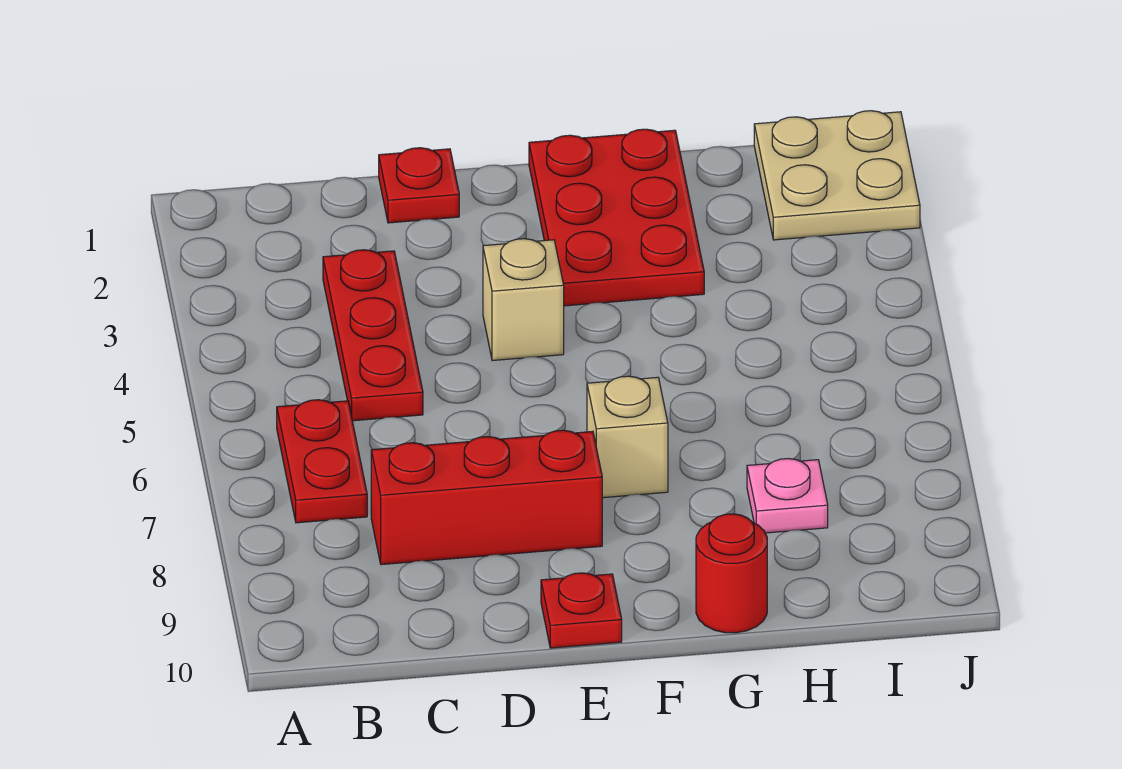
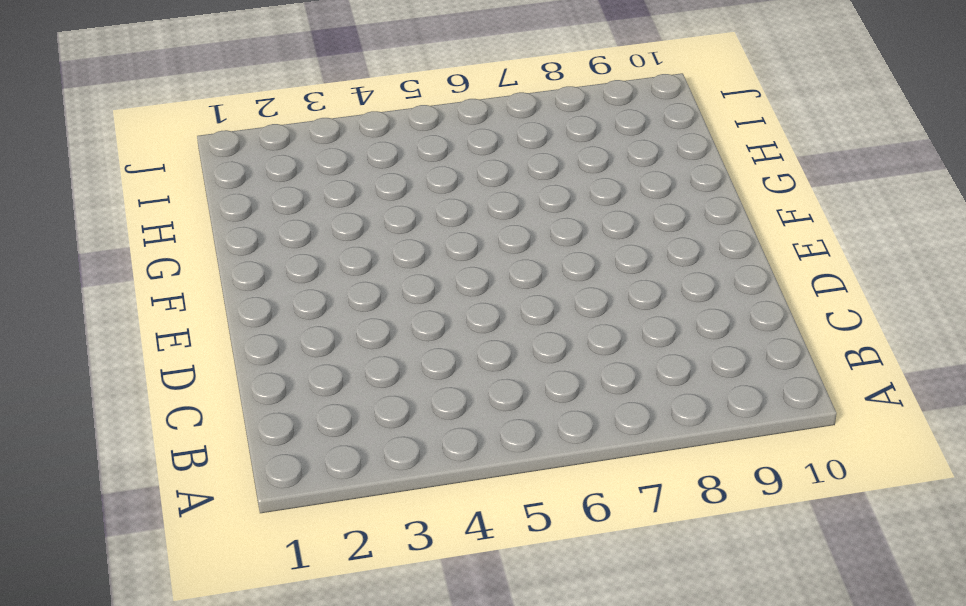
none -> red plate B6:B7 level 1
none -> red plate C3:C5 level 1

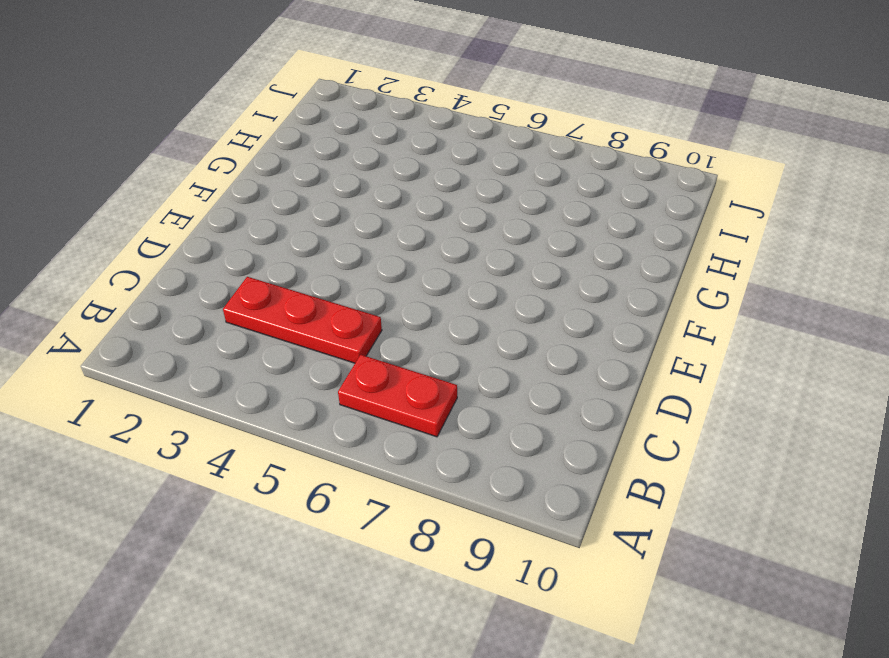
none -> red brick C8:E8 level 1
none -> red plate D1 level 1

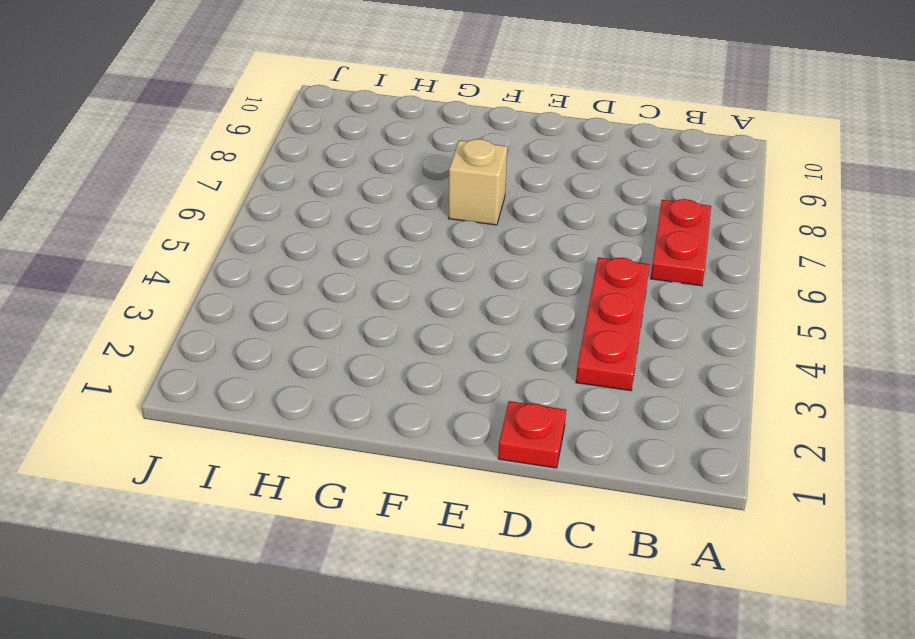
none -> red brick C8:E8 level 1
none -> tan brick E4 level 1

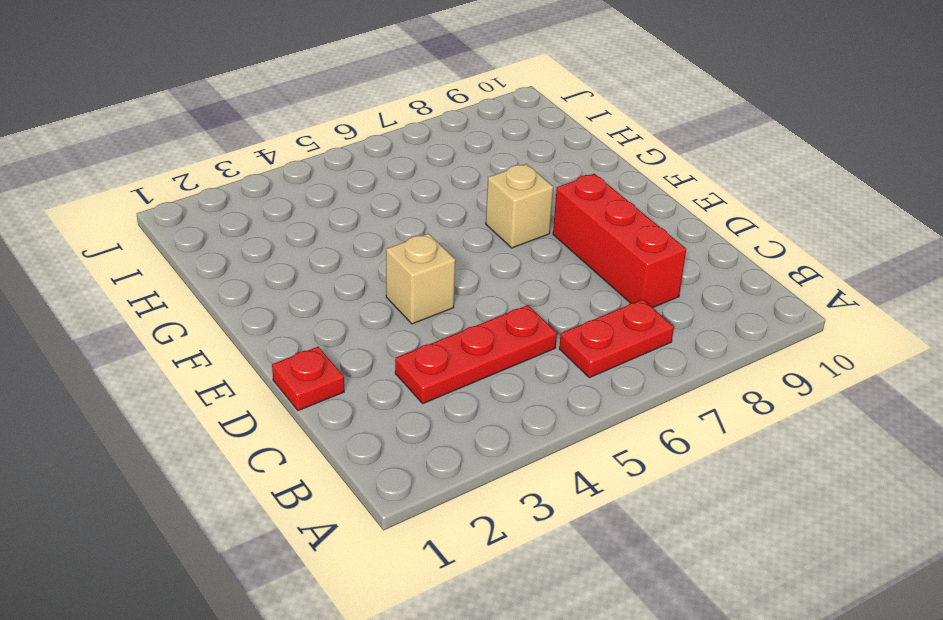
none -> red plate E10 level 1
none -> red plate F1:G3 level 1

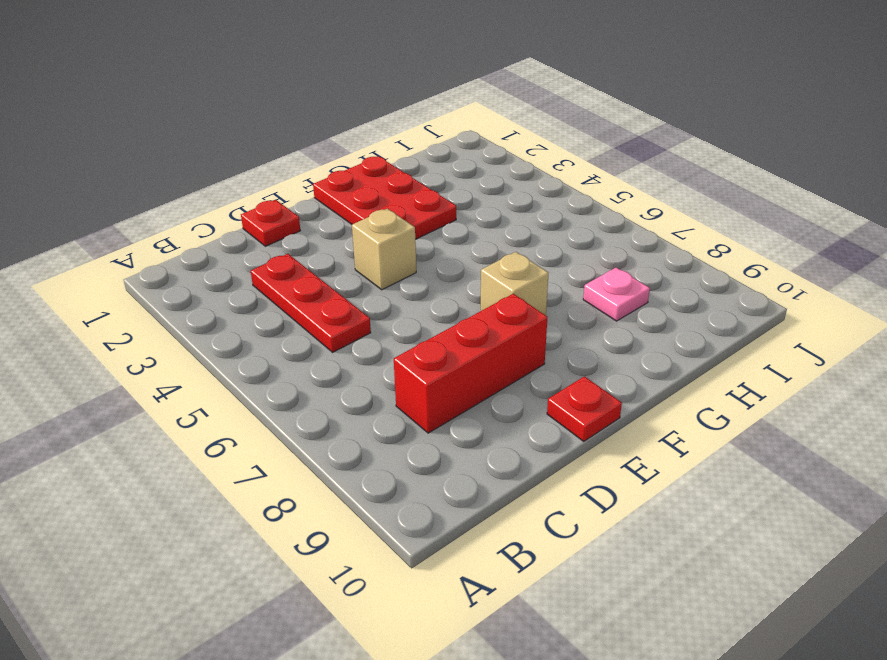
none -> red plate B6:B7 level 1
none -> red round brick G10 level 1

